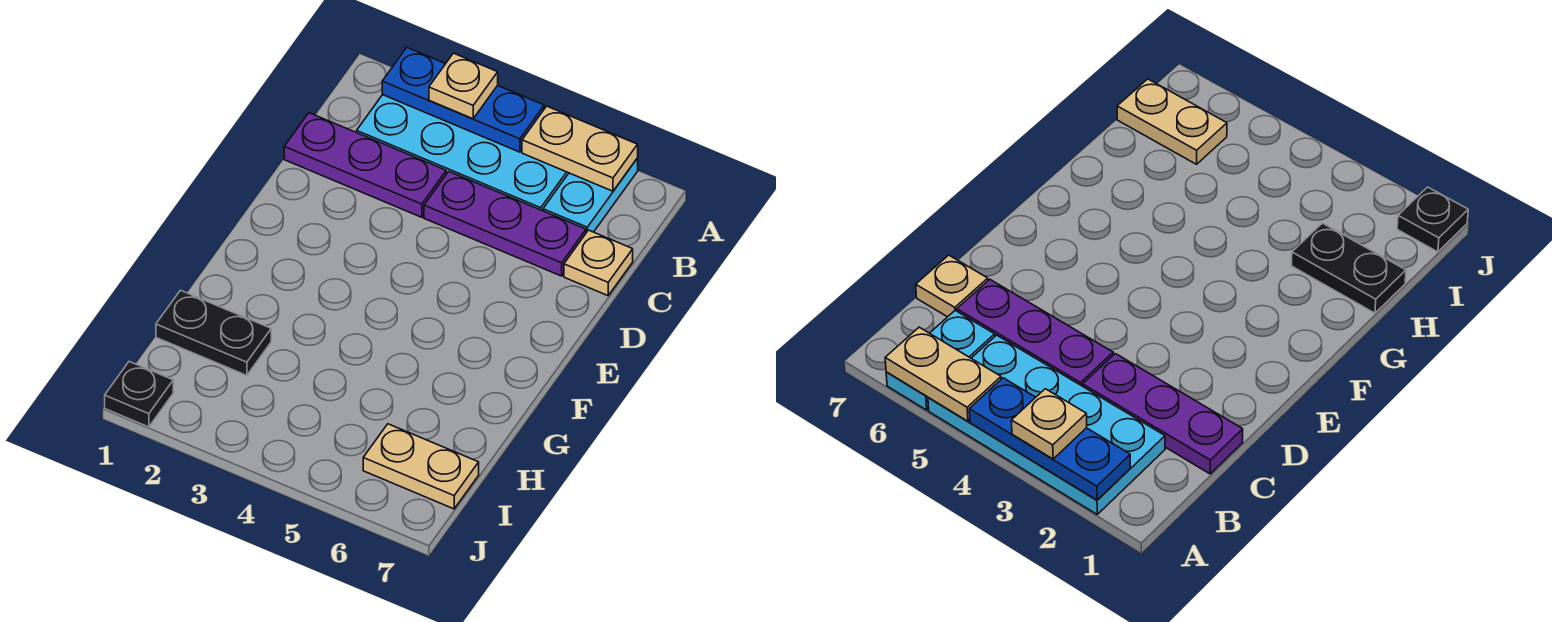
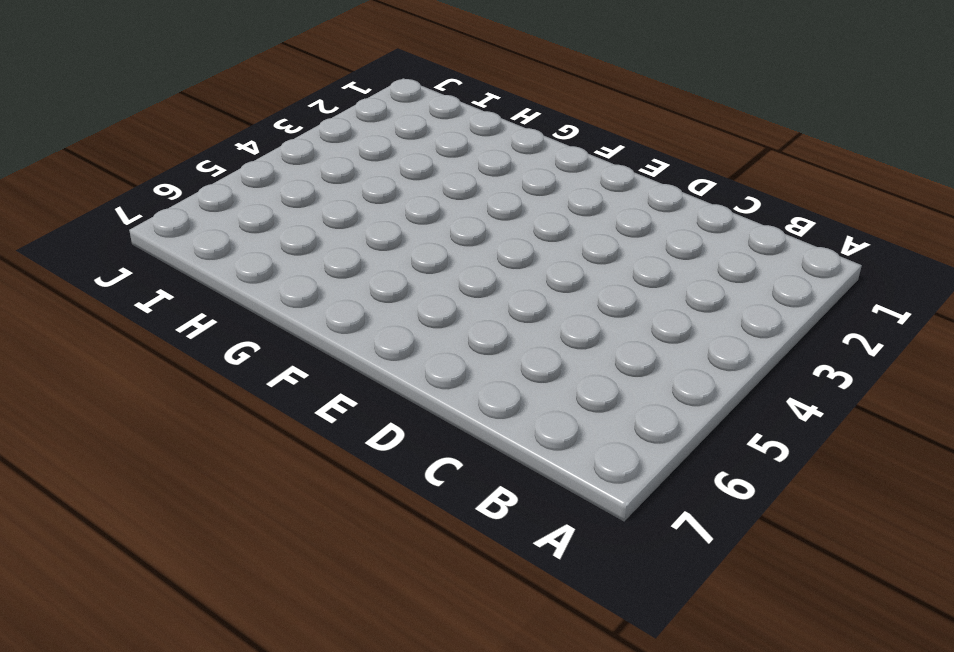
none -> cyan plate A2:B5 level 1
none -> cyan plate A6:B6 level 1

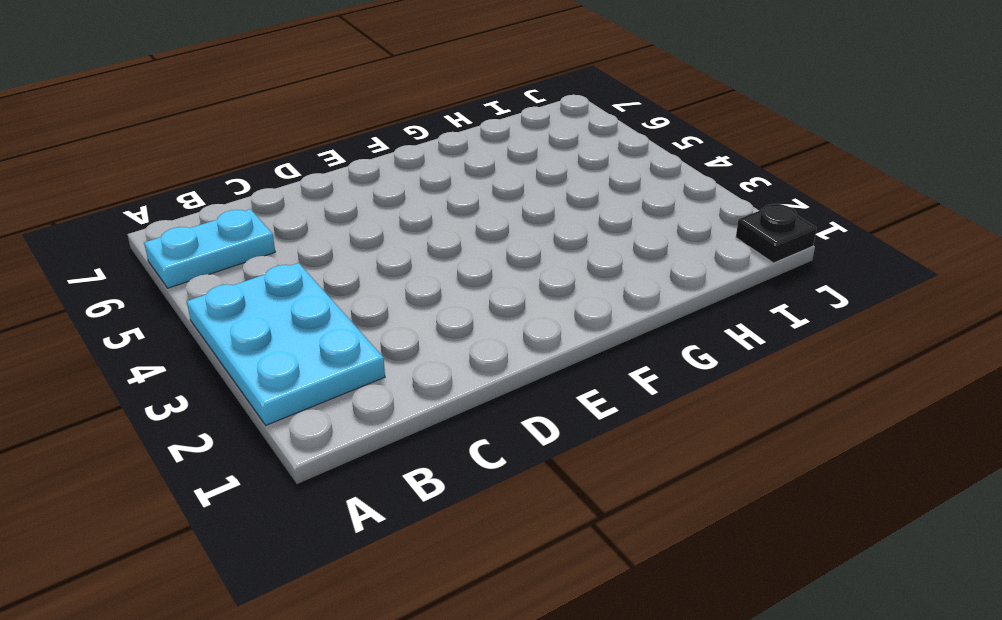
cyan plate A2:B4 level 1 -> cyan plate A2:B5 level 1
none -> purple plate C1:C3 level 1
none -> purple plate C4:C6 level 1

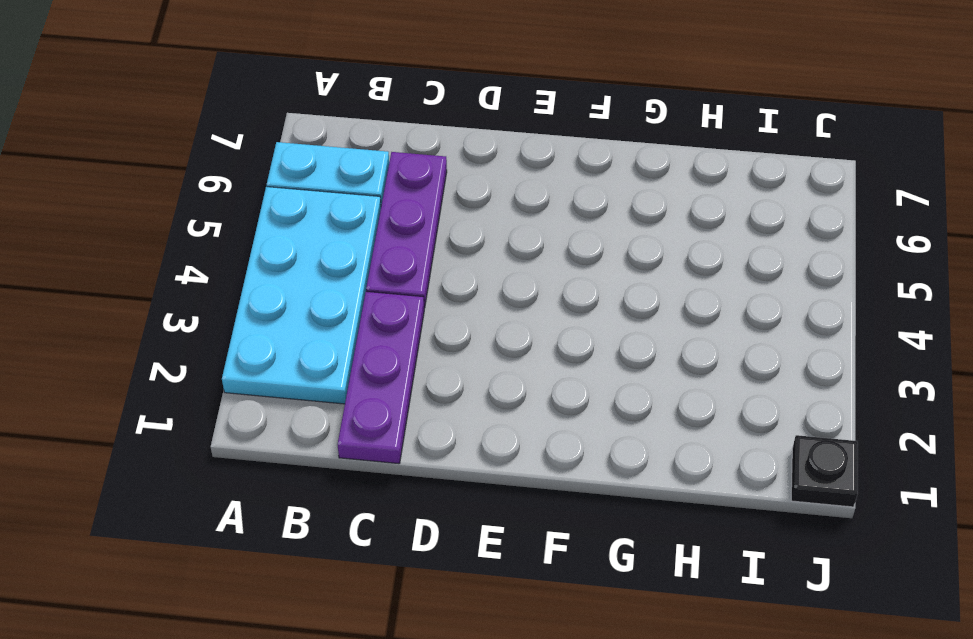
none -> tan plate C7 level 1
none -> black plate H1:H2 level 1

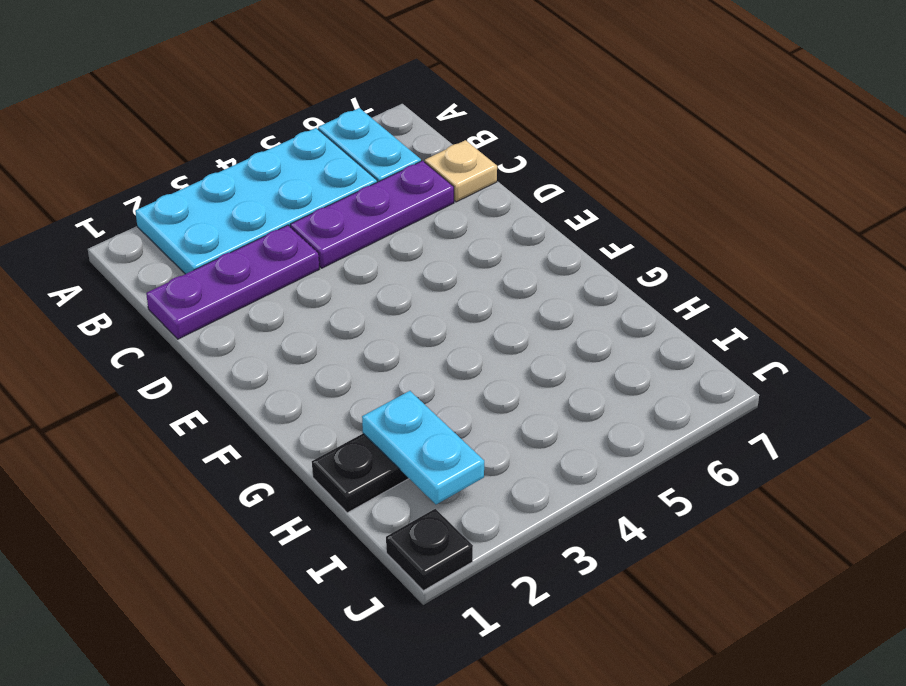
cyan plate H2:I2 level 2 -> none
none -> tan plate I6:I7 level 1
none -> blue plate A2:A4 level 2

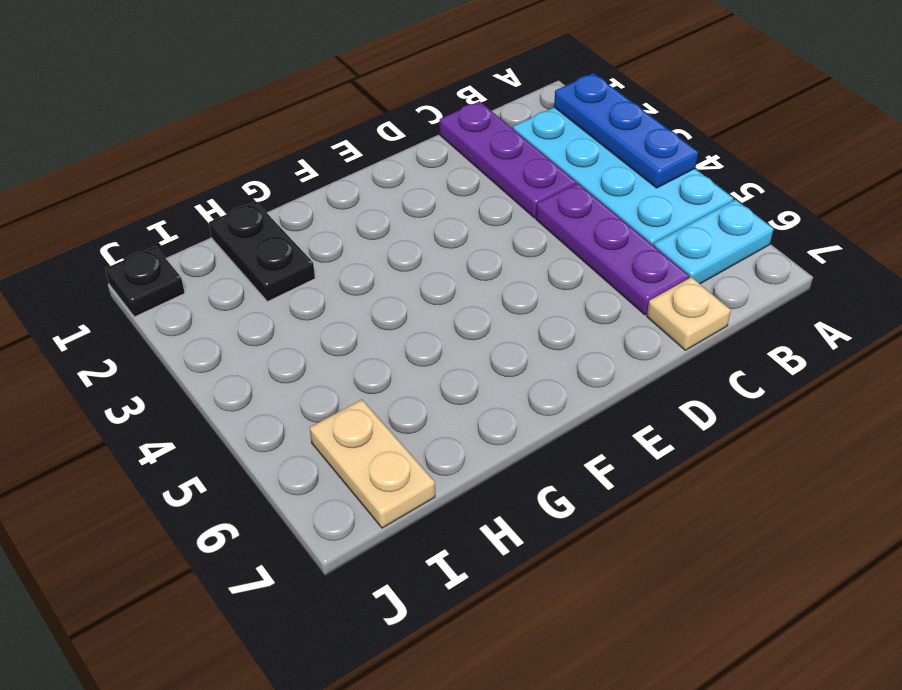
none -> tan plate A5:A6 level 2
none -> tan plate A3 level 3

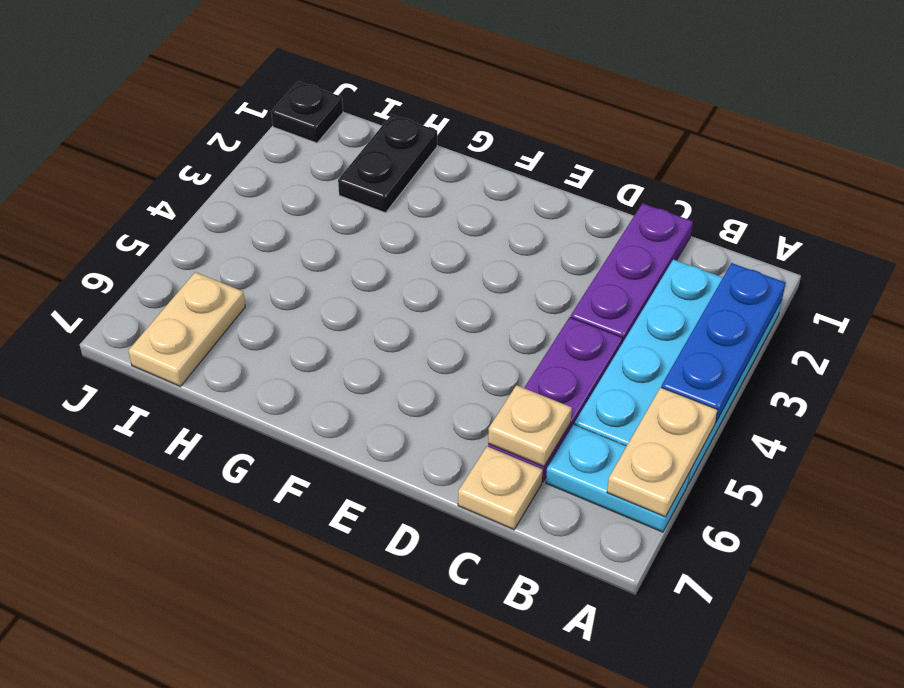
tan plate C6 level 2 -> tan plate A3 level 3

